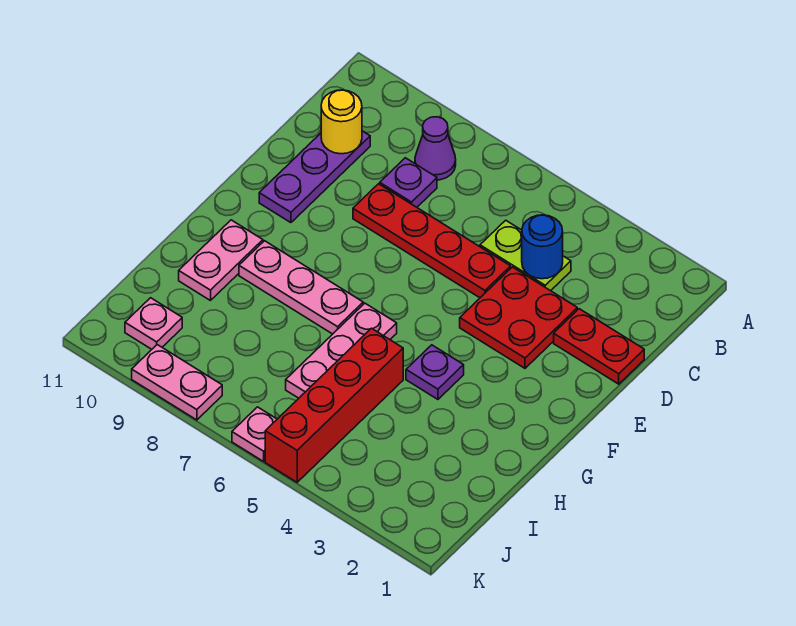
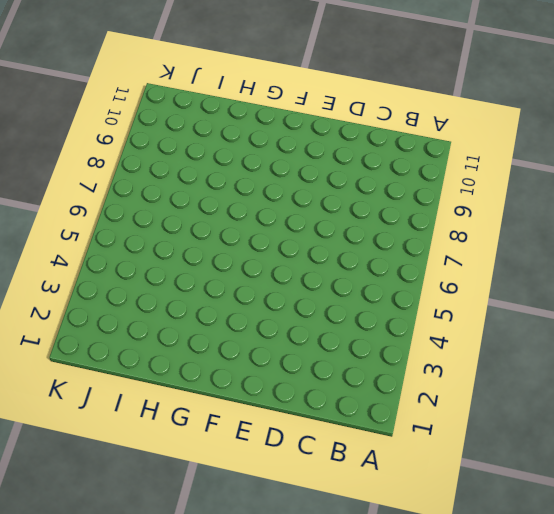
none -> purple cone B8 level 1
none -> lime plate C4:C5 level 1
none -> purple plate C8 level 1

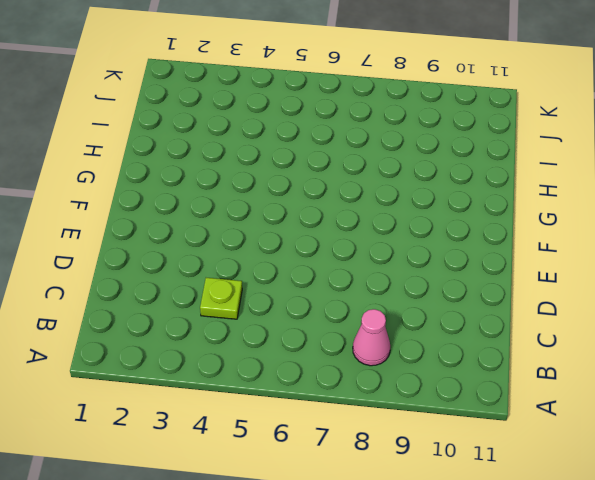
pink cone B8 level 1 -> purple cone B8 level 1
lime plate C4 level 1 -> lime plate C4:C5 level 1
none -> purple plate C8 level 1
none -> purple plate C10:E10 level 1
none -> red plate D1:D2 level 1

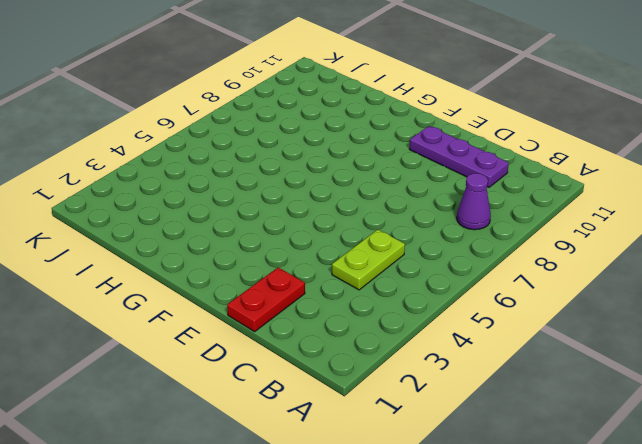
none -> purple plate C8 level 1
none -> red plate D3:E4 level 1
none -> red plate D5:D8 level 1

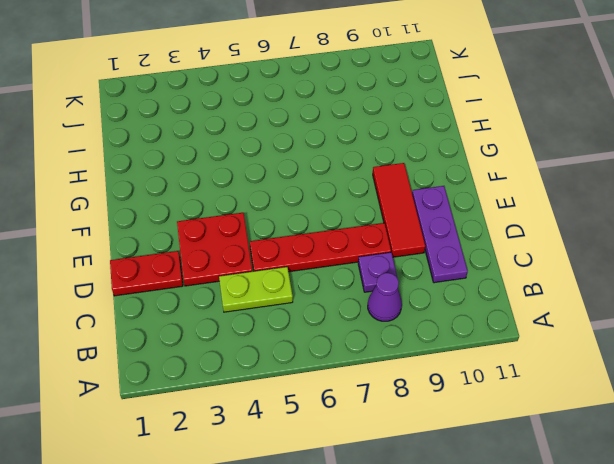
red tile D9:F9 level 1 -> none
none -> purple plate G4 level 1
none -> pink plate G6:I6 level 1
none -> pink plate G7:G9 level 1

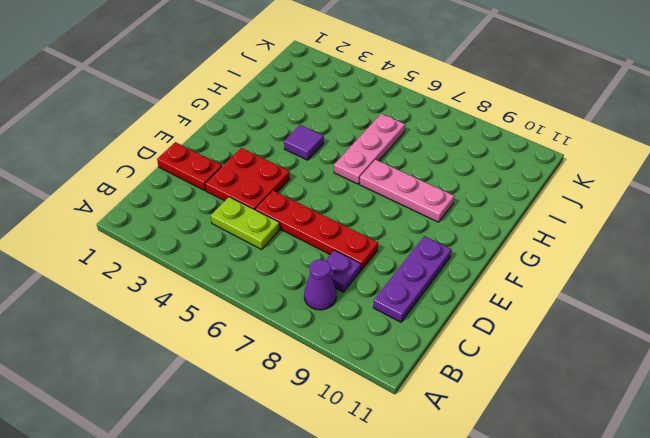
purple tile G4 level 1 -> purple plate G4 level 1
none -> pink plate G10:H10 level 1
none -> red brick H5:K5 level 1
none -> pink plate J10 level 1

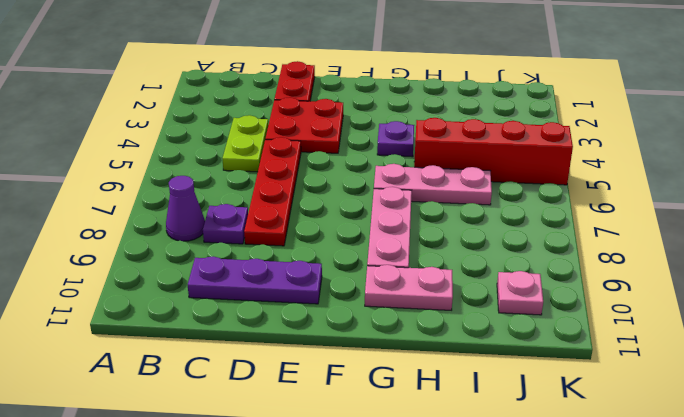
none -> pink plate K6 level 1
none -> pink plate K8:K9 level 1
none -> blue round brick C4 level 2

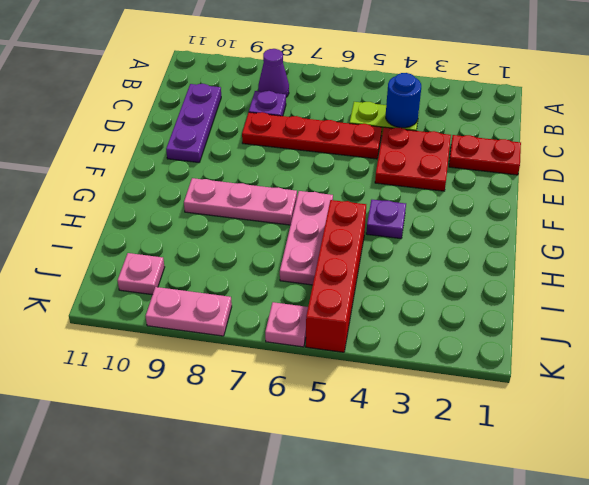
none -> pink plate G10:H10 level 1
none -> yellow round brick C10 level 2

